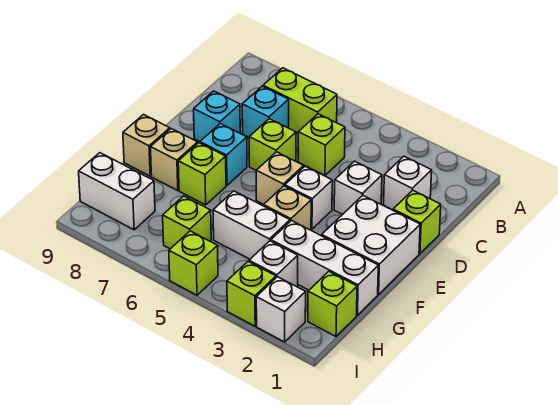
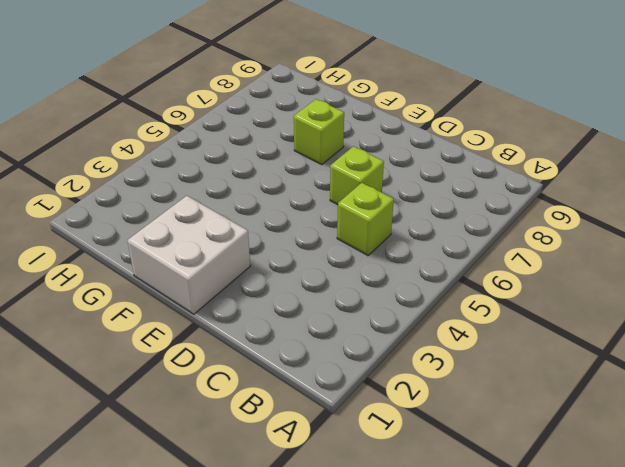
none -> lime brick B6:B7 level 1
none -> white brick C2 level 1
none -> cyan brick C7 level 1

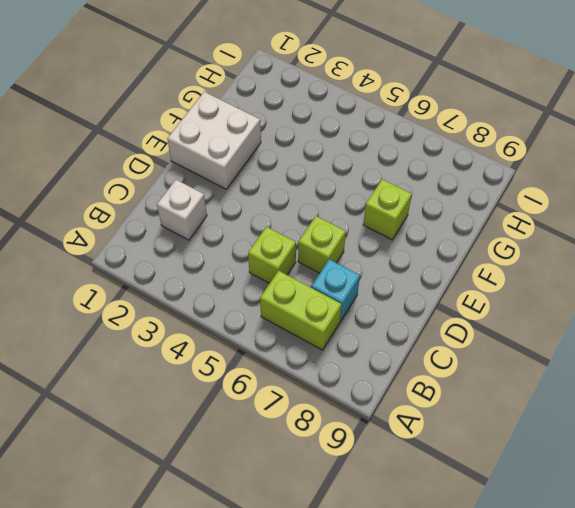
none -> lime brick D1 level 1
none -> white brick D3 level 1
none -> cyan brick D8 level 1

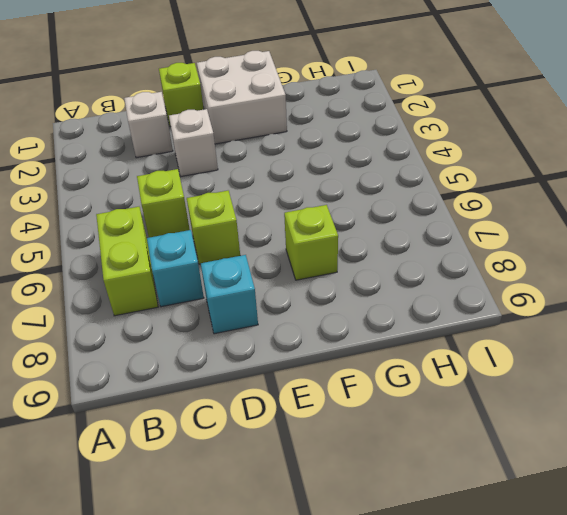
none -> white brick E4 level 1
none -> tan brick E5 level 1
none -> cyan brick E7 level 1

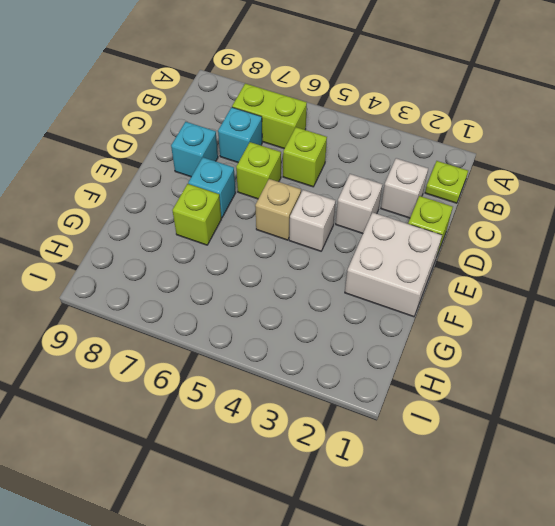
lime plate B1 level 1 -> none
none -> tan brick F4 level 1
none -> tan brick F8 level 1
none -> tan brick F9 level 1

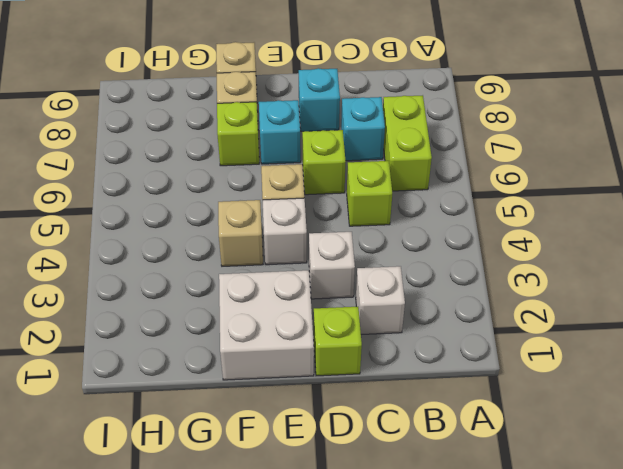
none -> white brick G1:G3 level 1
none -> white brick G4:G5 level 1
none -> lime brick H1 level 1

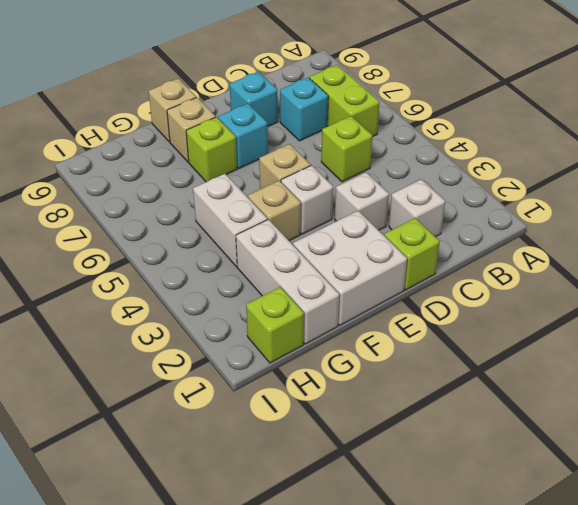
none -> lime brick D6 level 1
none -> white brick H3 level 1
none -> lime brick H6 level 1

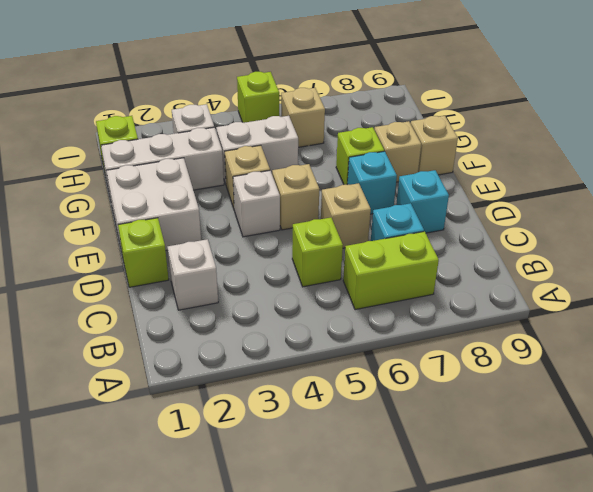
tan brick D6 level 1 -> lime brick D6 level 1
tan brick H6 level 1 -> lime brick H6 level 1
none -> white brick D3 level 1
none -> white brick H8:H9 level 1
none -> white brick I2 level 1

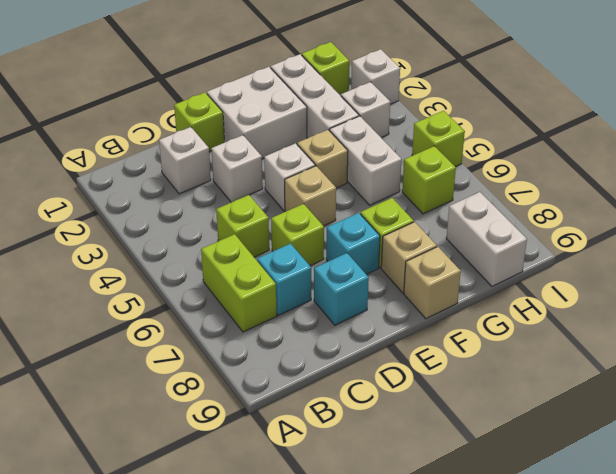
none -> lime brick I3 level 1

